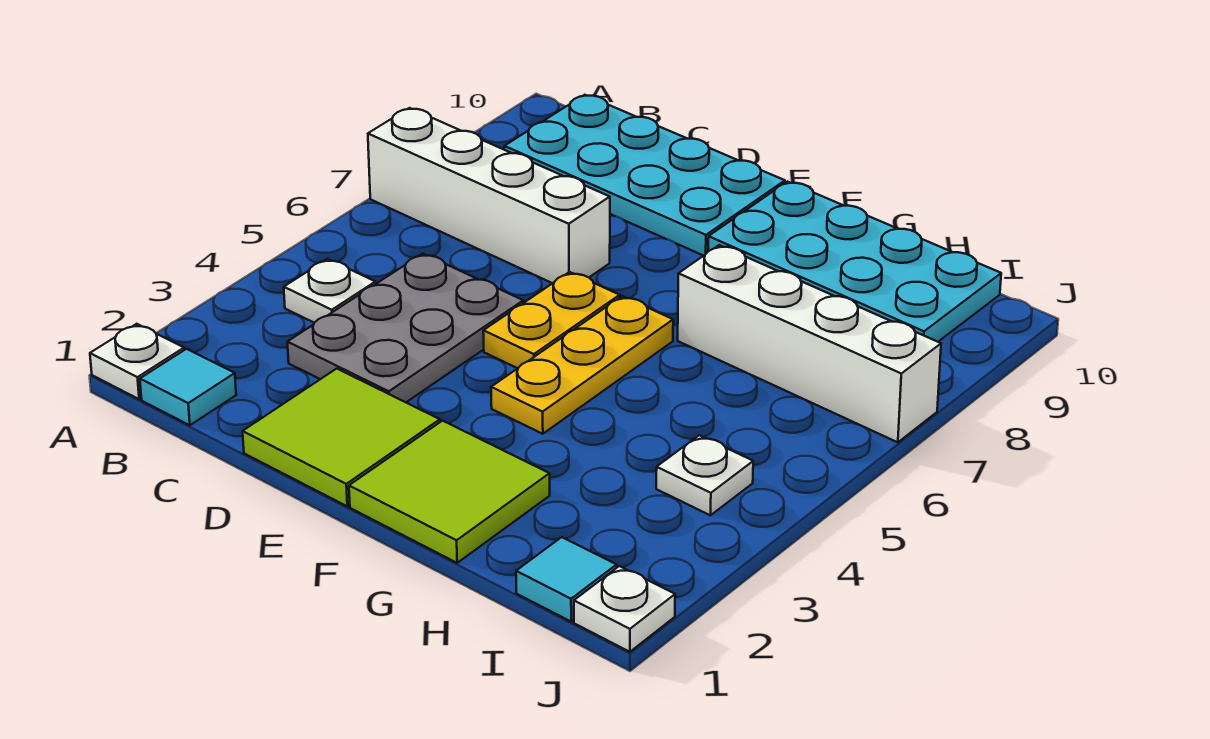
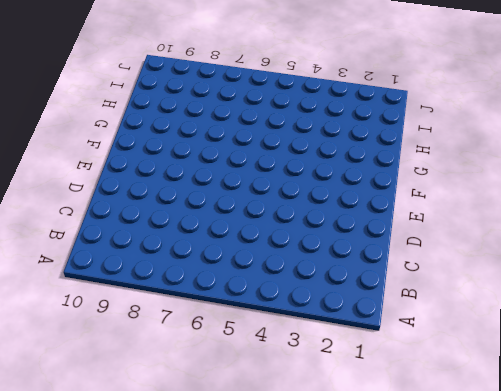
none -> white plate A1 level 1
none -> white brick A7:D7 level 1
none -> cyan tile B1 level 1

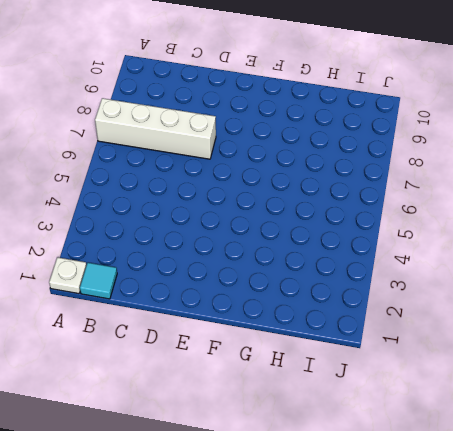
none -> white plate B4 level 1
none -> cyan plate B9:E10 level 1
none -> grey plate C3:D5 level 1

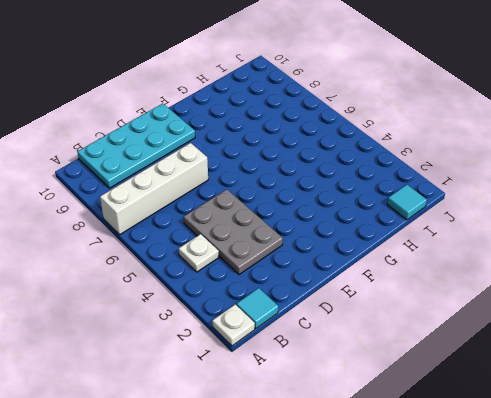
none -> lime tile D1:E2 level 1
none -> yellow plate E5:E6 level 1
none -> lime tile F1:G2 level 1

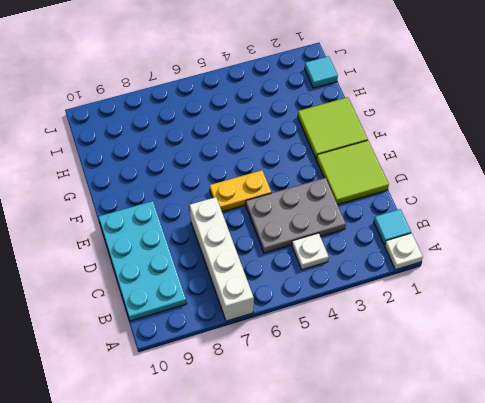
none -> yellow plate F4:F6 level 1
none -> cyan plate F9:I10 level 1
none -> white brick G7:J7 level 1

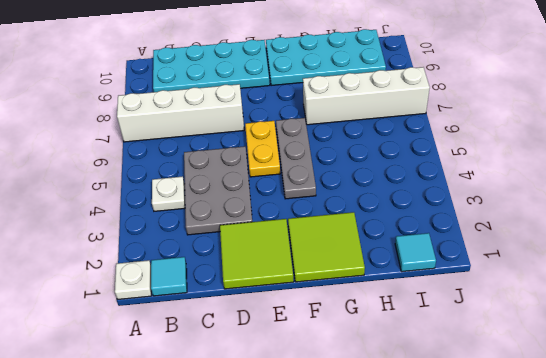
grey plate F4:F6 level 1 -> yellow plate F4:F6 level 1
none -> white plate I4 level 1
none -> white plate J1 level 1

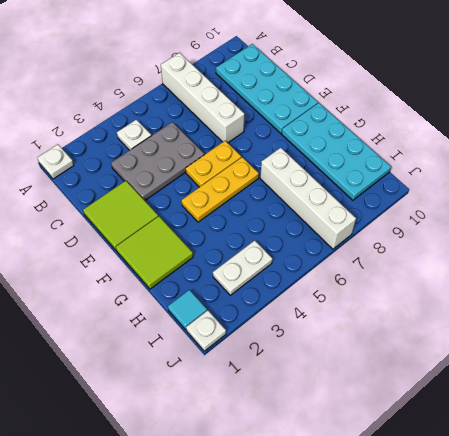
white plate I3:I4 level 1 -> white plate I4 level 1
none -> cyan tile B1 level 1

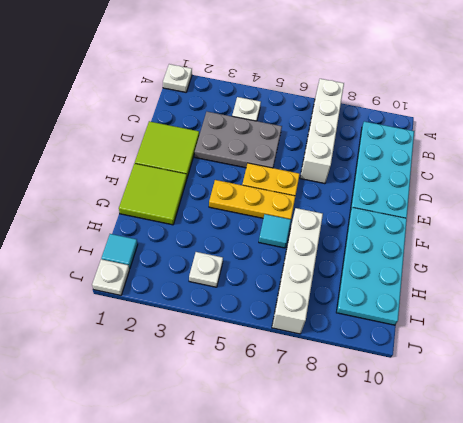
cyan tile G6 level 1 -> cyan tile B1 level 1

